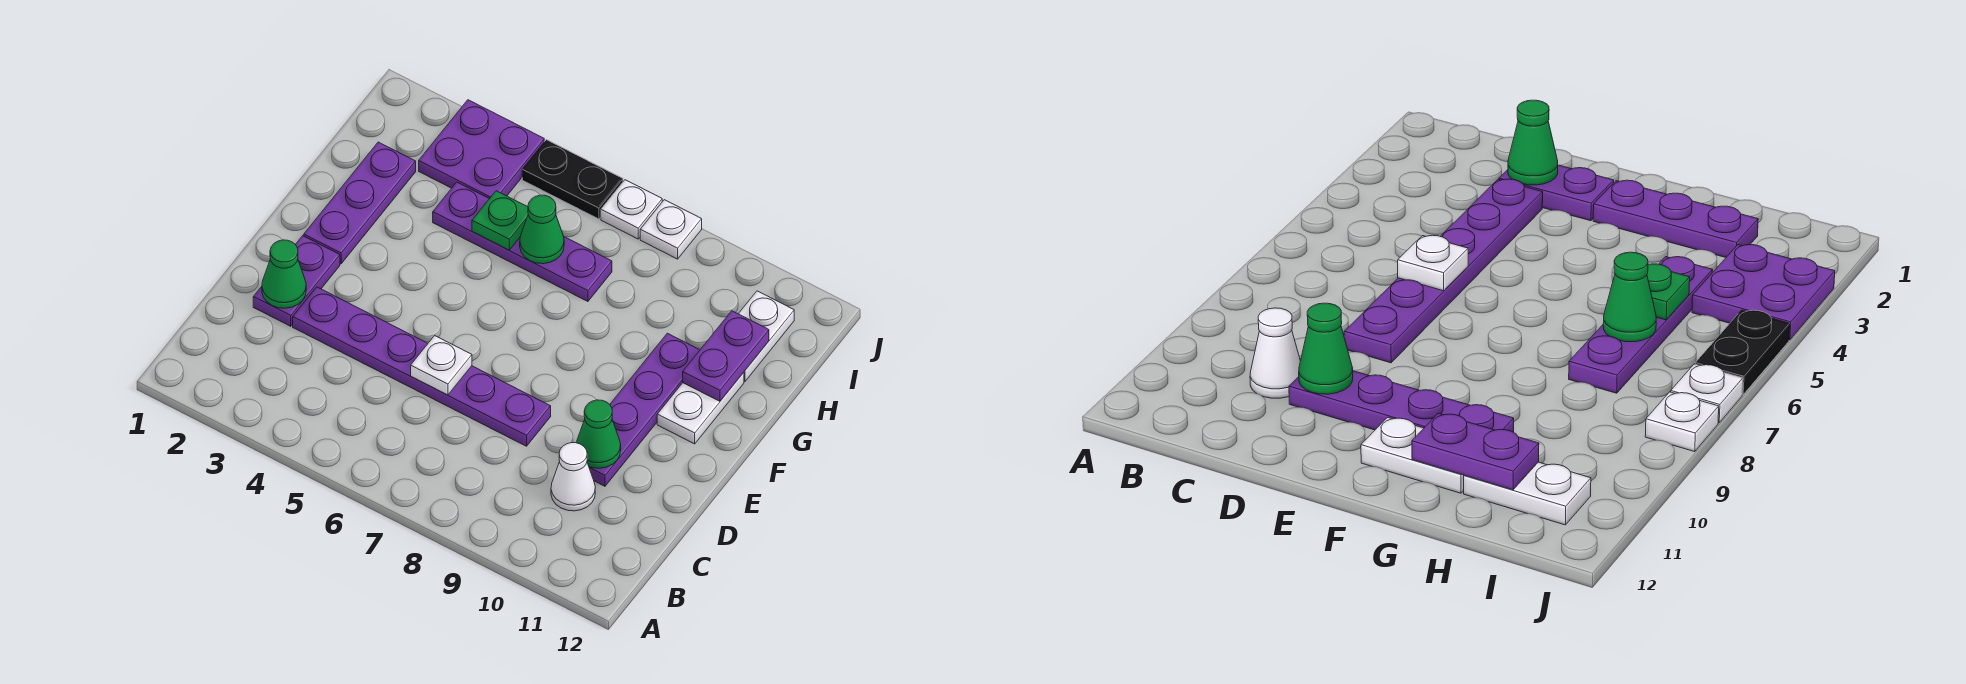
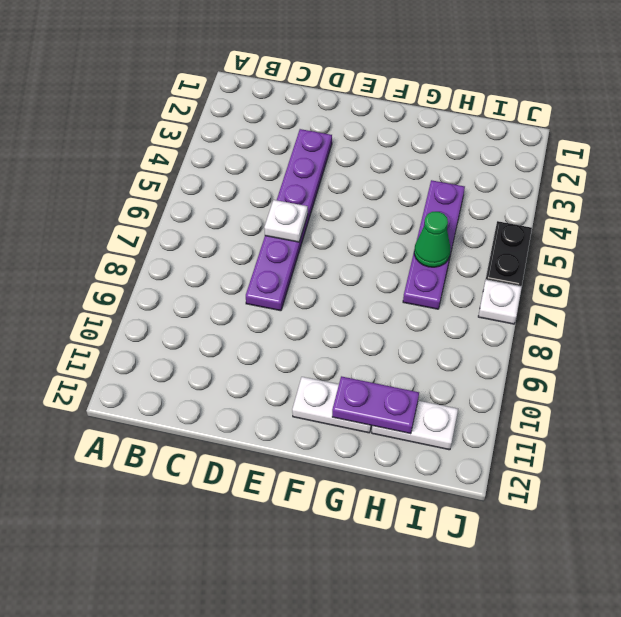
none -> white cone C10 level 1
none -> purple plate D2:E2 level 1
none -> purple plate D10:G10 level 1

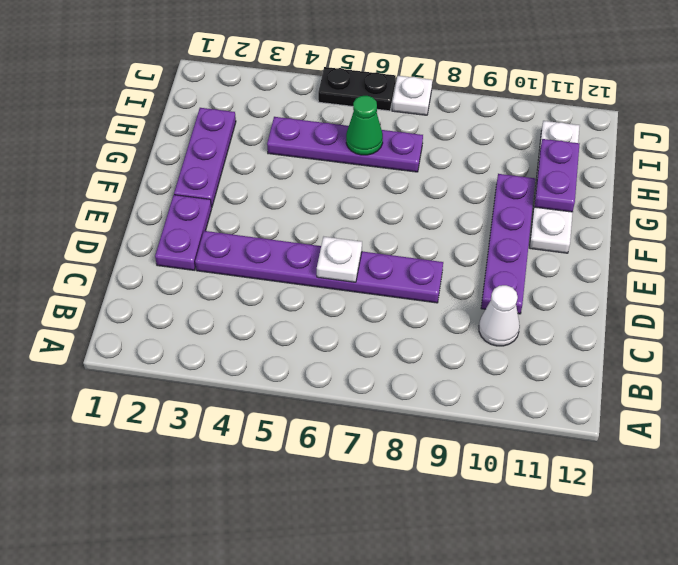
none -> purple plate I3:J4 level 1
none -> white plate J8 level 1
none -> green cone D2 level 2

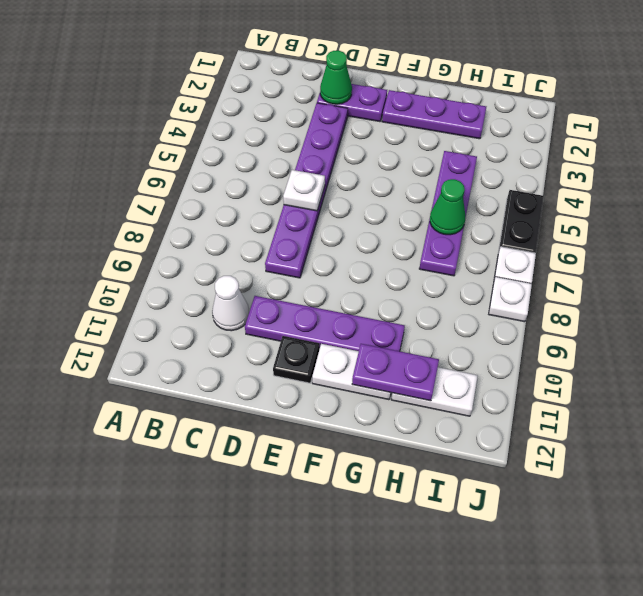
black plate E11 level 1 -> none
none -> purple plate I3:J4 level 1
none -> green cone D10 level 2
none -> green plate H5 level 2

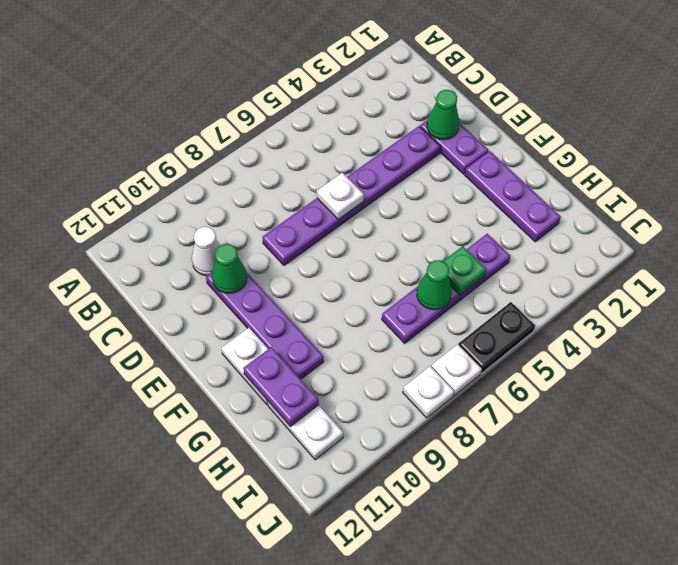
none -> purple plate I3:J4 level 1

